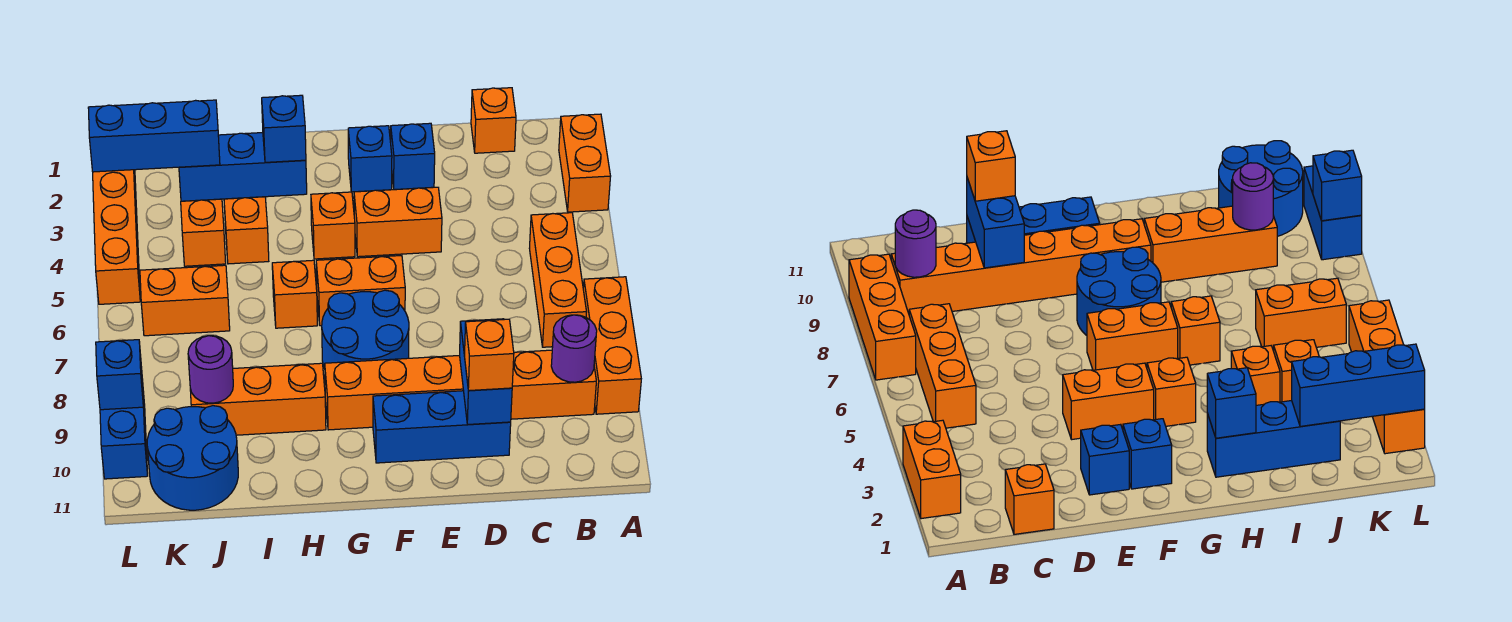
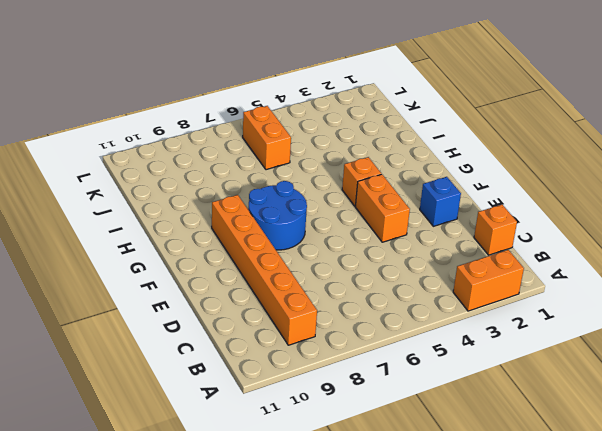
none -> orange brick A7:A9 level 1
none -> orange brick B5:B7 level 1
none -> blue brick D10:F10 level 1

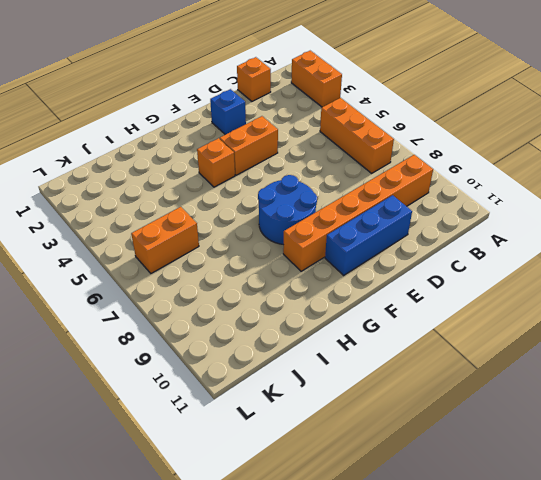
none -> orange brick A7:A9 level 1
none -> blue brick F2 level 1
none -> orange brick F6:G6 level 1

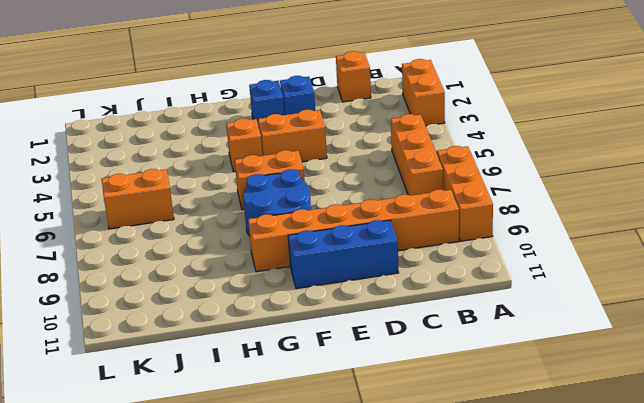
none -> blue brick H2:J2 level 1
none -> orange brick H6 level 1
none -> orange brick H9:J9 level 1

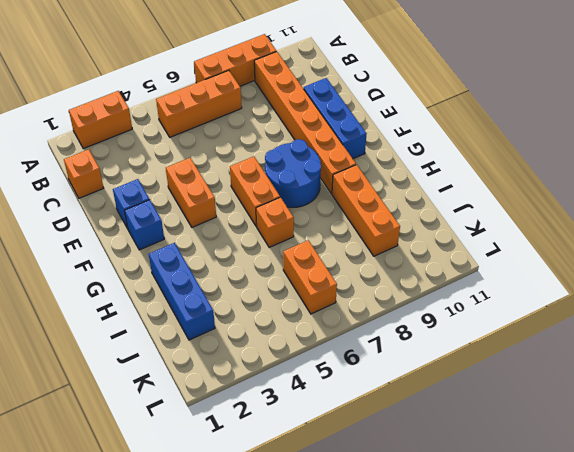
none -> orange brick G4 level 1
none -> orange brick I4 level 1
none -> orange brick J4 level 1

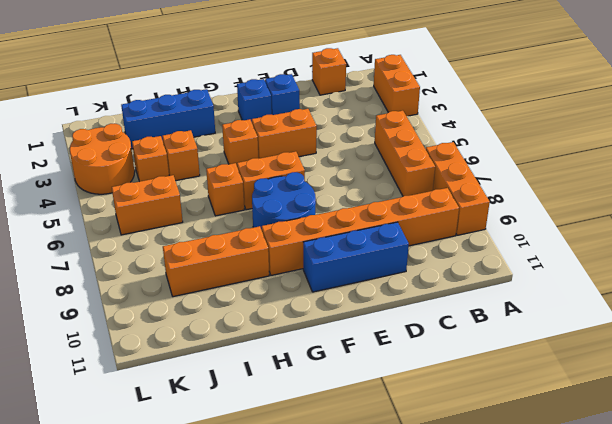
orange round brick K3:L4 level 1 -> orange brick L2:L5 level 1
none -> blue round brick J10:K11 level 1
none -> blue brick L9:L10 level 1
none -> purple round brick B9 level 2

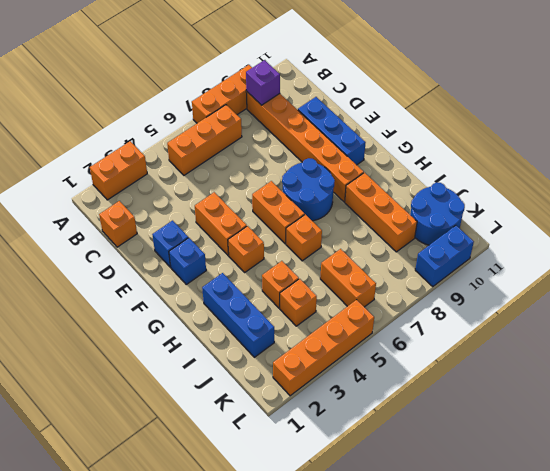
purple brick B9 level 2 -> purple round brick B9 level 2
none -> blue brick D9:D10 level 2
none -> blue brick H2 level 2
none -> blue brick J2:L2 level 2

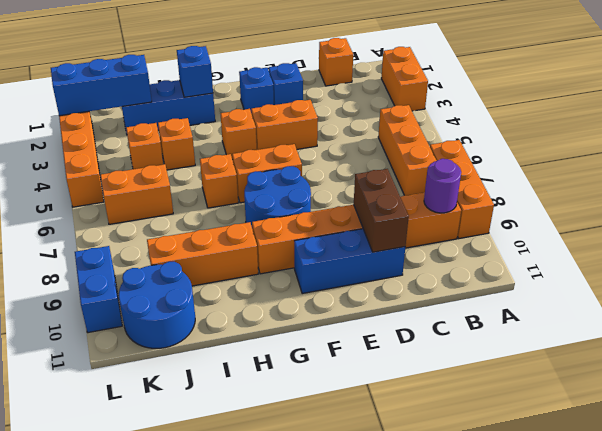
brown brick D9:D10 level 2 -> blue brick D9:D10 level 2
none -> purple round brick J9 level 2
none -> blue brick L9 level 2
none -> orange brick D10 level 3

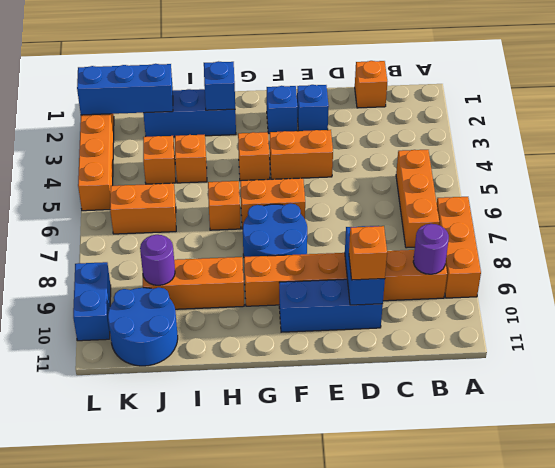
none -> orange brick A2:A3 level 1
none -> blue brick L9 level 2

